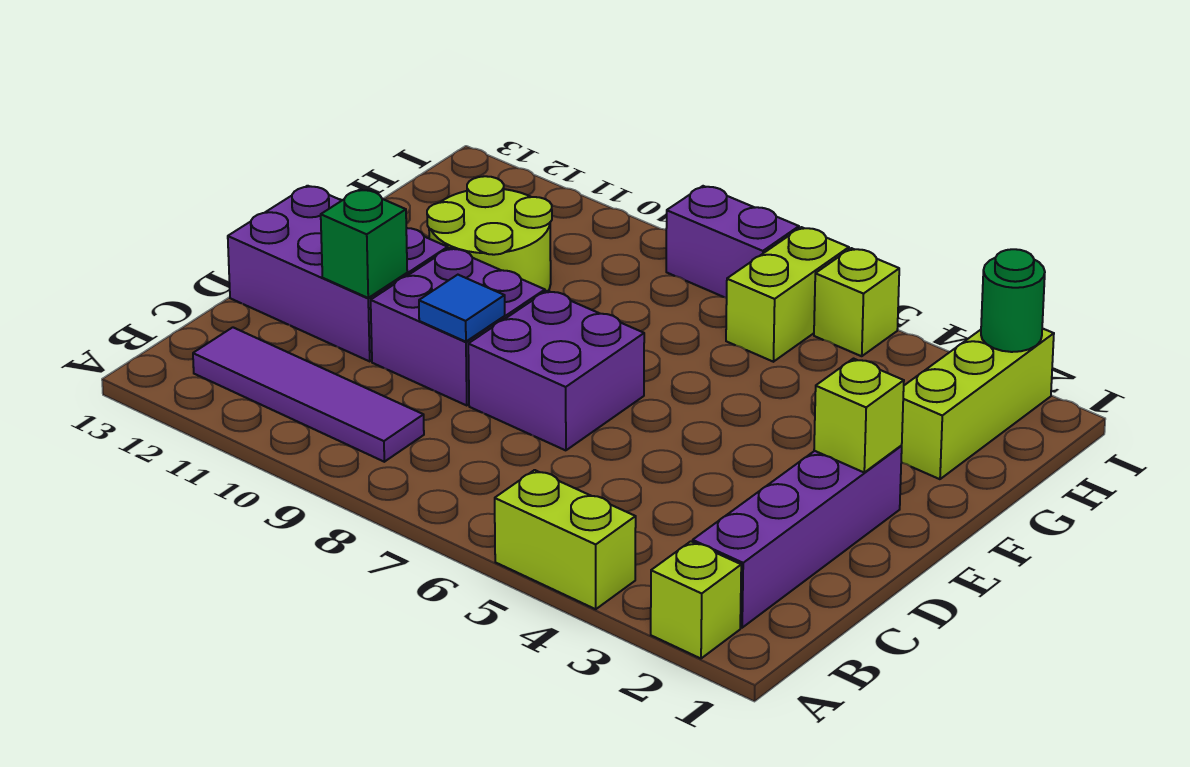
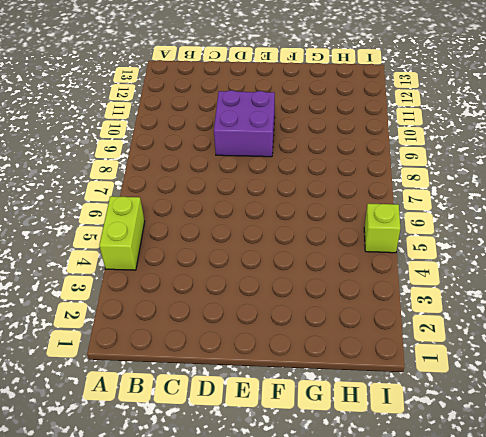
none -> lime brick A2 level 1
none -> purple brick B2:E2 level 1
none -> purple tile B9:B12 level 1

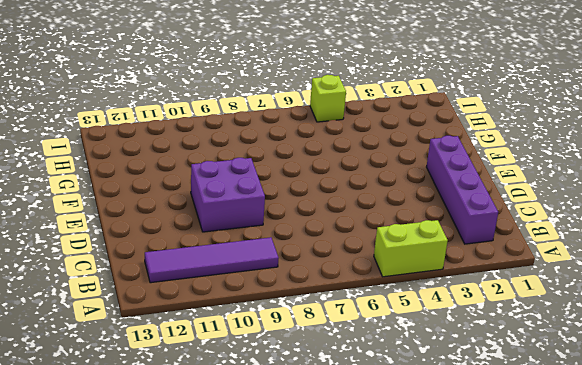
none -> lime brick A2 level 1
none -> purple brick D7:E8 level 1
none -> purple brick D11:E13 level 1

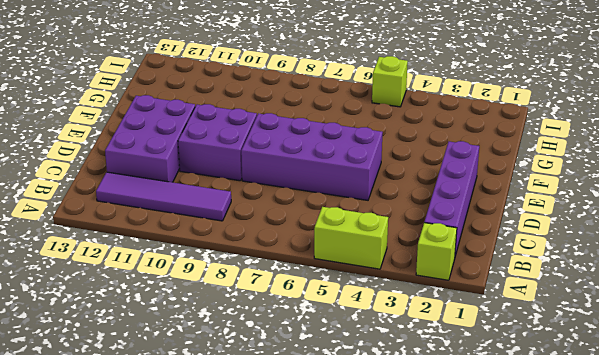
purple brick C11:E12 level 1 -> purple brick D11:E13 level 1
purple brick D5:E8 level 1 -> purple brick D7:E8 level 1
none -> lime round brick F10:G11 level 1
none -> lime brick G2:I2 level 1
none -> lime brick H6:I6 level 1

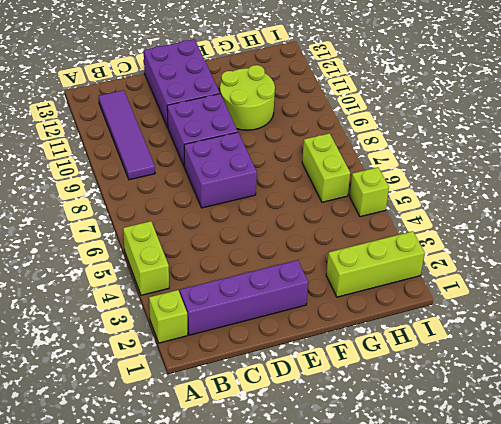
lime brick H6:H7 level 1 -> lime brick H6:I6 level 1
none -> purple brick I7:I8 level 1
none -> blue tile D9 level 2
none -> green brick D11 level 2

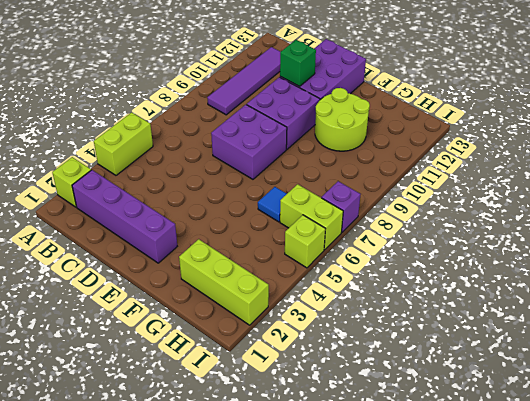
blue tile G6 level 1 -> blue tile D9 level 2
purple brick I7 level 1 -> purple brick I7:I8 level 1
none -> lime brick E2 level 2
none -> green round brick I2 level 2

